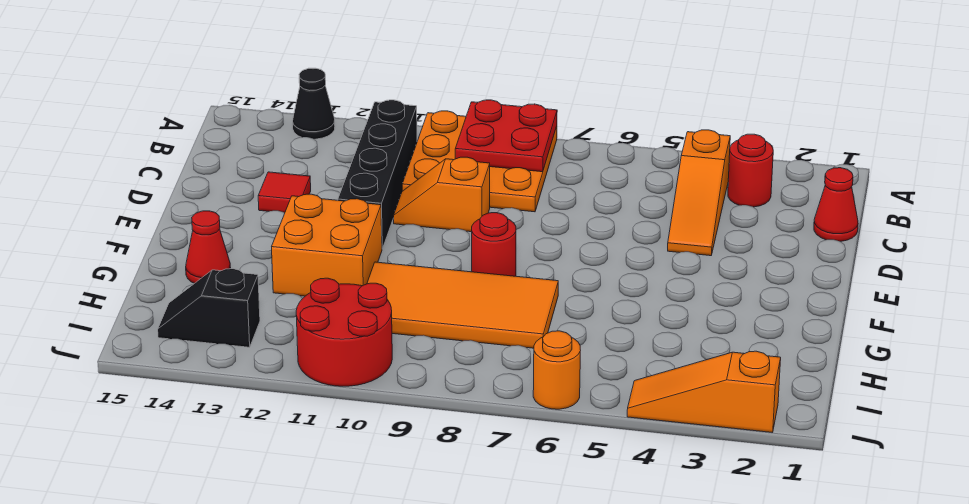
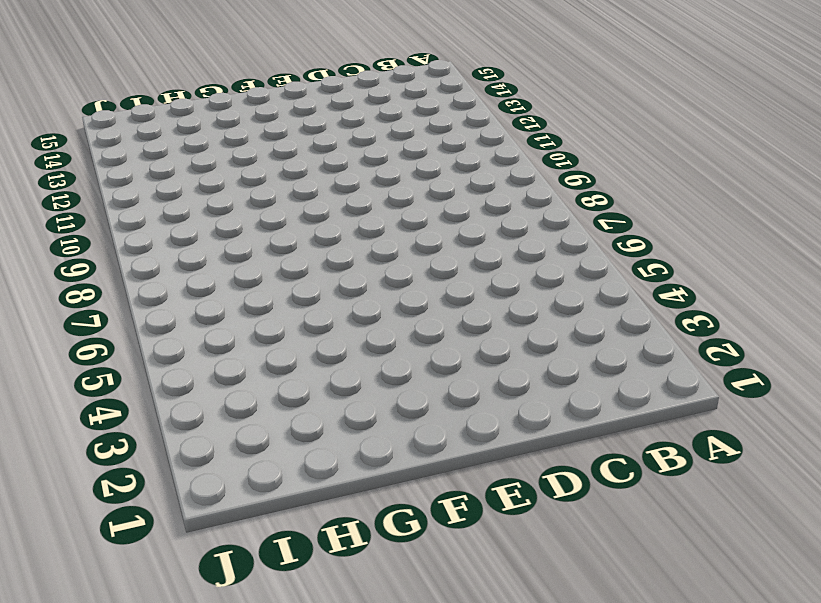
none -> orange plate A8:C10 level 1
none -> black cone A13 level 1
none -> red round brick B3 level 1

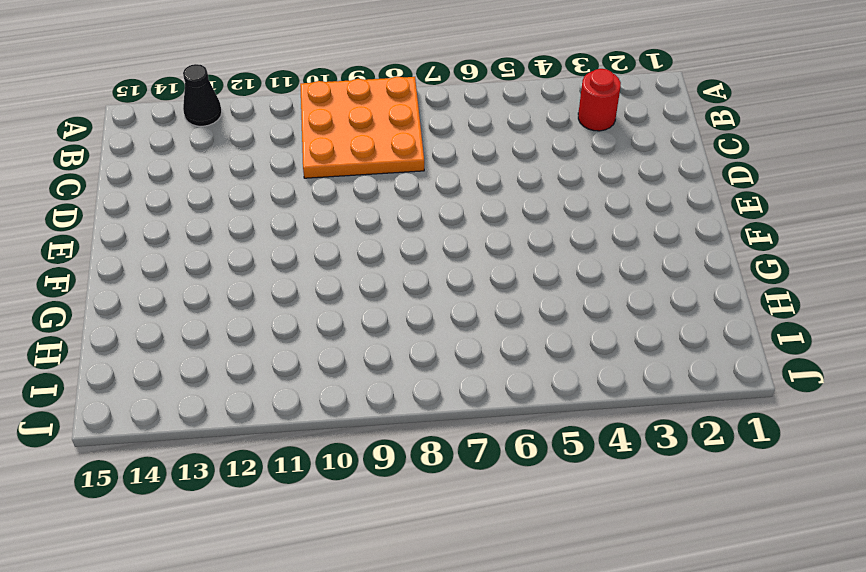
none -> orange slope B4:D4 level 1 top B
none -> black brick B11:E11 level 1
none -> red cone C1 level 1

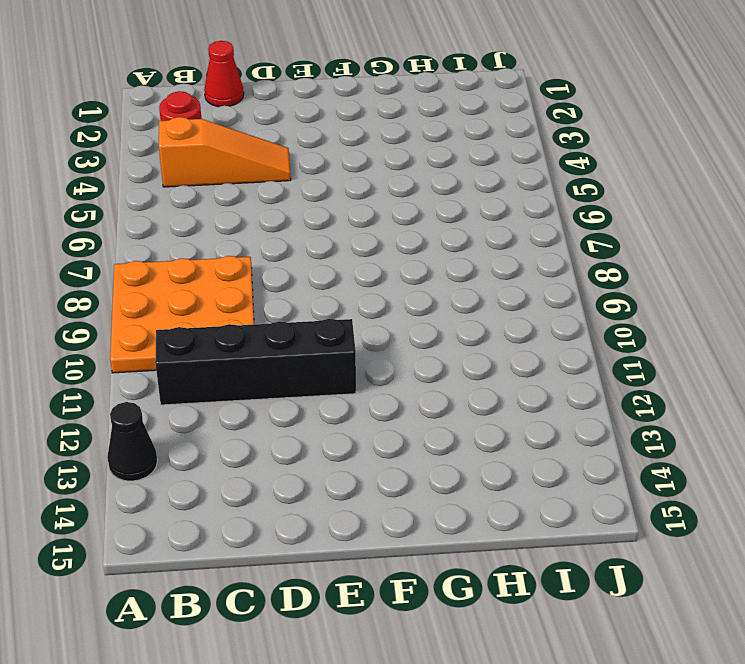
none -> orange slope D9:D10 level 1 top 9
none -> red tile D13 level 1
none -> red round brick F8 level 1

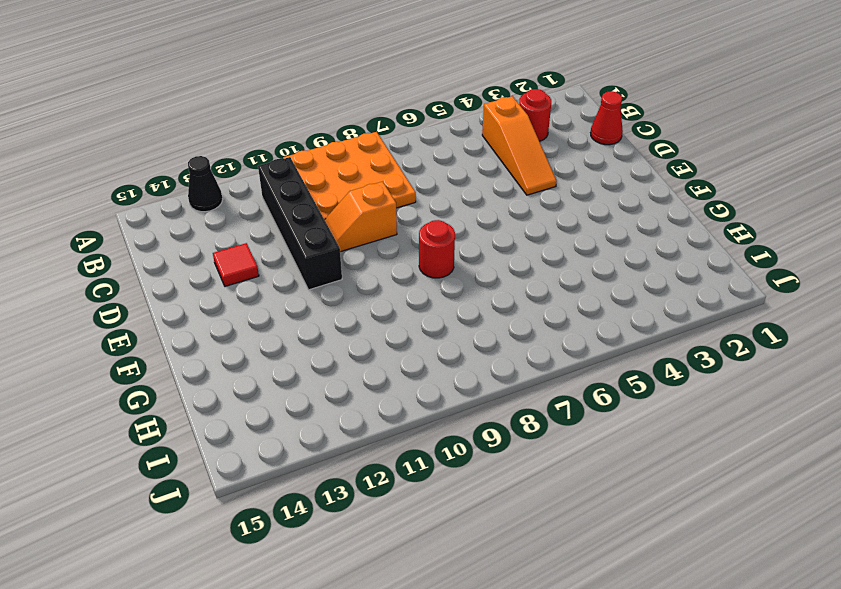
none -> orange brick F11:G12 level 1
none -> orange tile G7:H10 level 1
none -> red cone G14 level 1

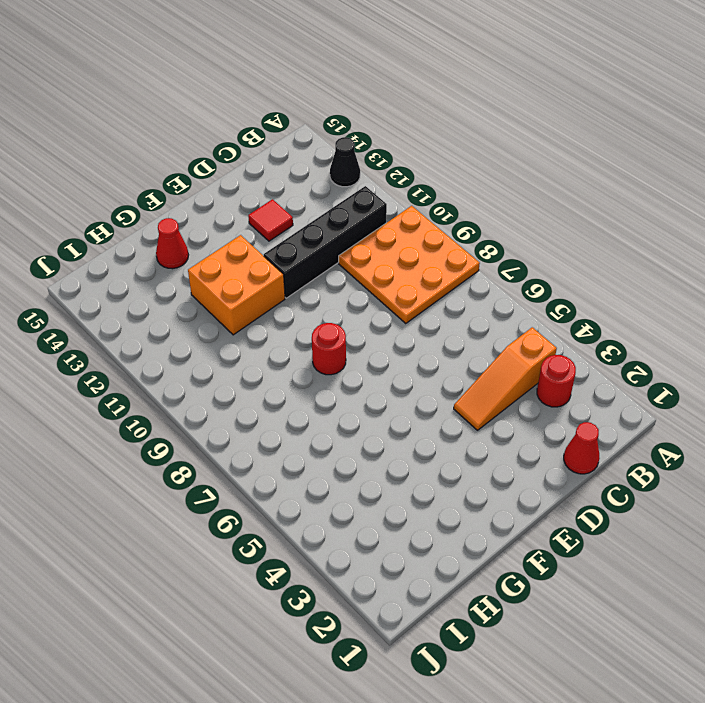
none -> orange slope D9:D10 level 1 top 9
none -> orange tile G7:H10 level 1
none -> red round brick I10:J11 level 1

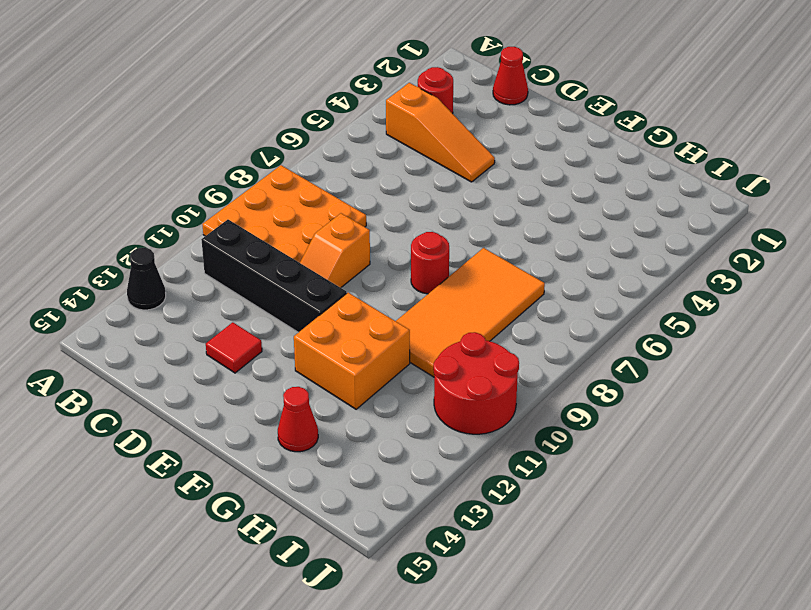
none -> black slope I13:I14 level 1 top 13
none -> orange slope J2:J4 level 1 top 2
none -> orange round brick J6 level 1

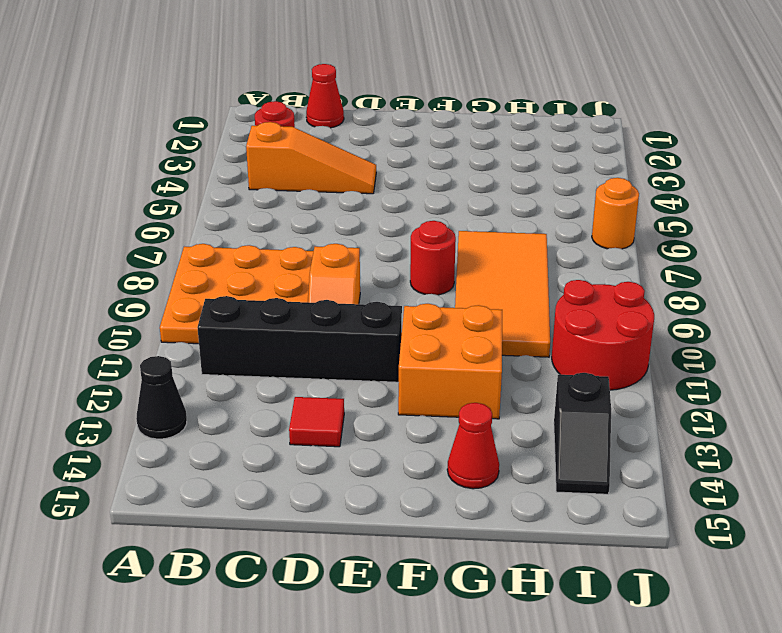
none -> orange slope J2:J4 level 1 top 2
none -> red plate A8:B9 level 2

